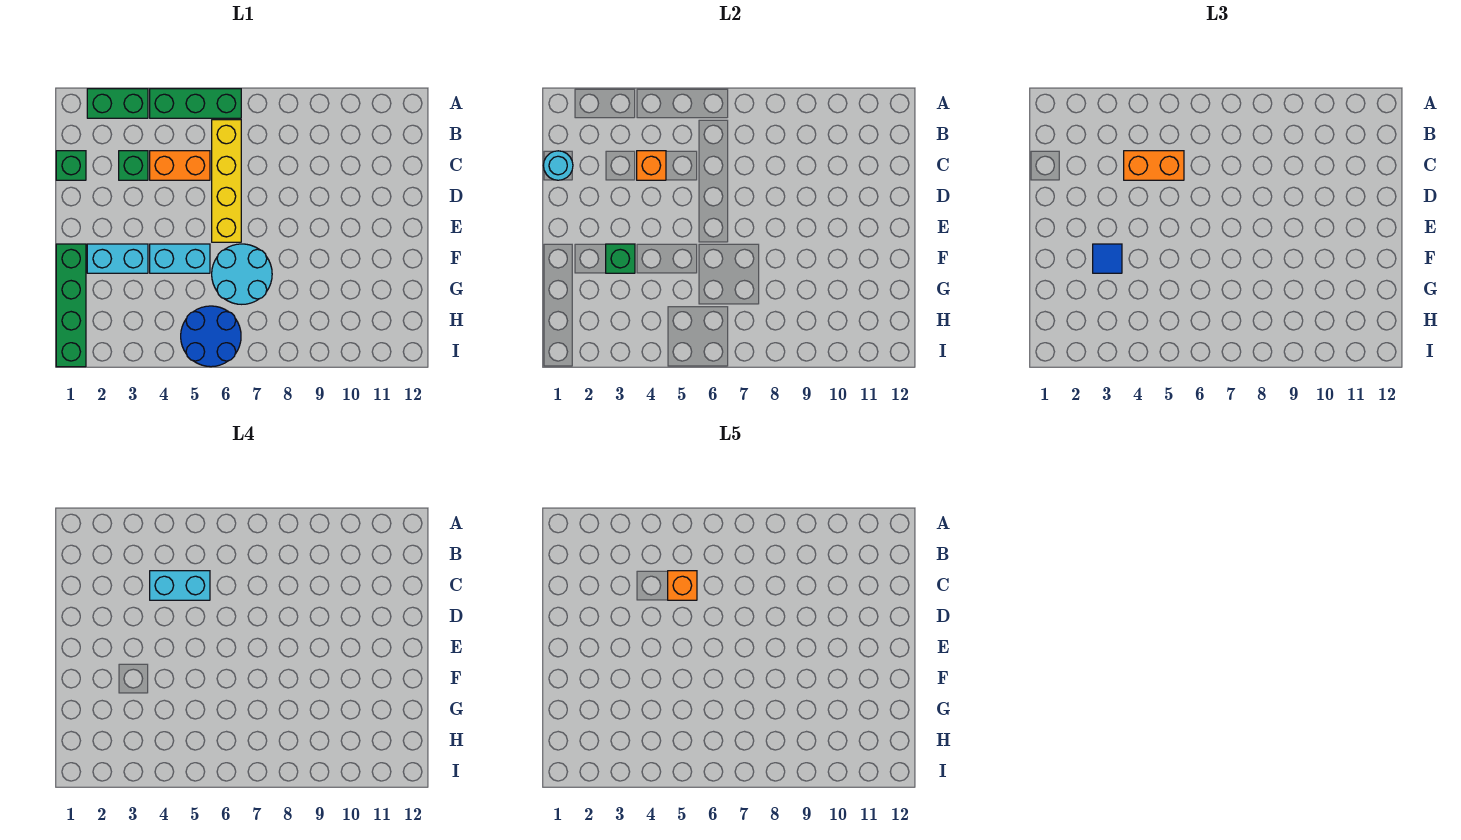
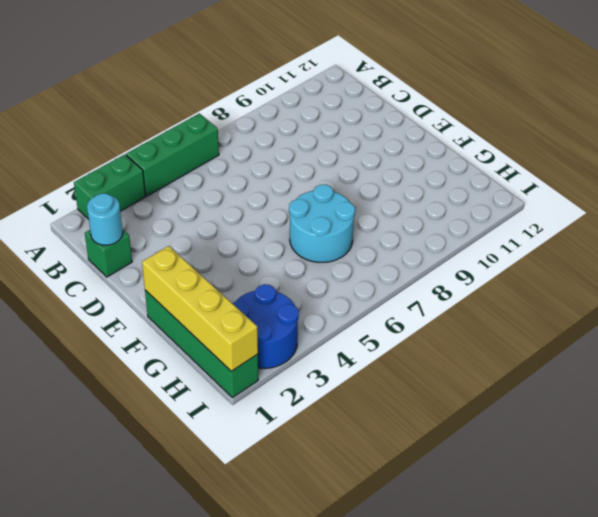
yellow brick F1:I1 level 2 -> yellow brick B6:E6 level 1
blue round brick H2:I3 level 1 -> blue round brick H5:I6 level 1
none -> green brick C3 level 1
none -> orange brick C4:C5 level 1
none -> cyan brick F2:F3 level 1

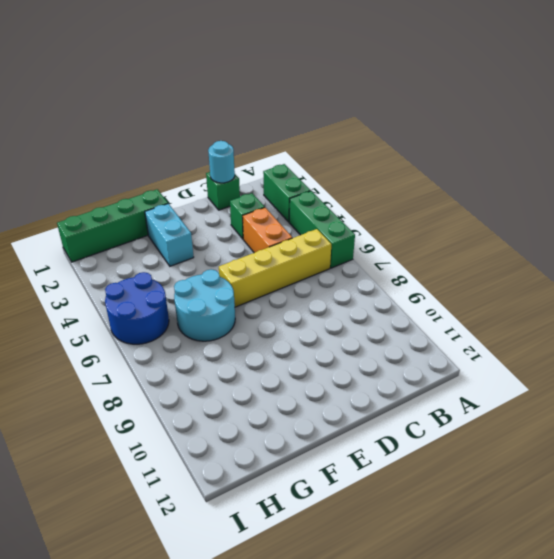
none -> cyan brick F4:F5 level 1
none -> orange brick C4 level 2
none -> green brick F3 level 2

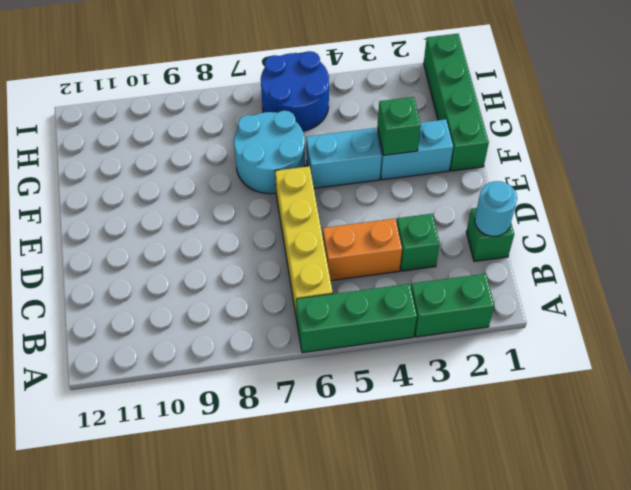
none -> orange brick C4 level 2
none -> orange brick C4:C5 level 3
none -> blue tile F3 level 3

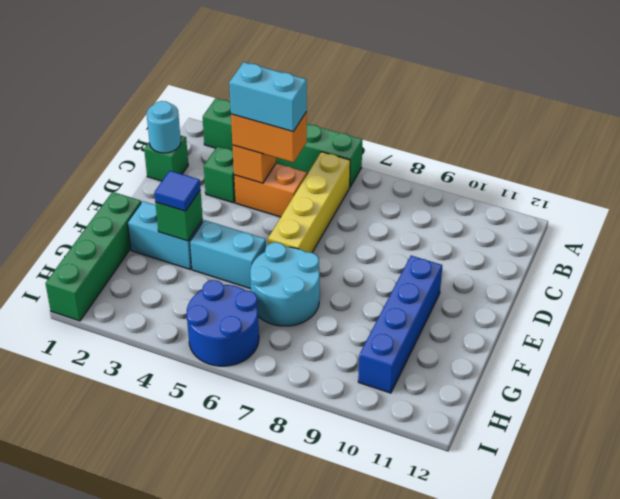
blue brick E10:H10 level 1 -> none
none -> orange brick C5 level 5

